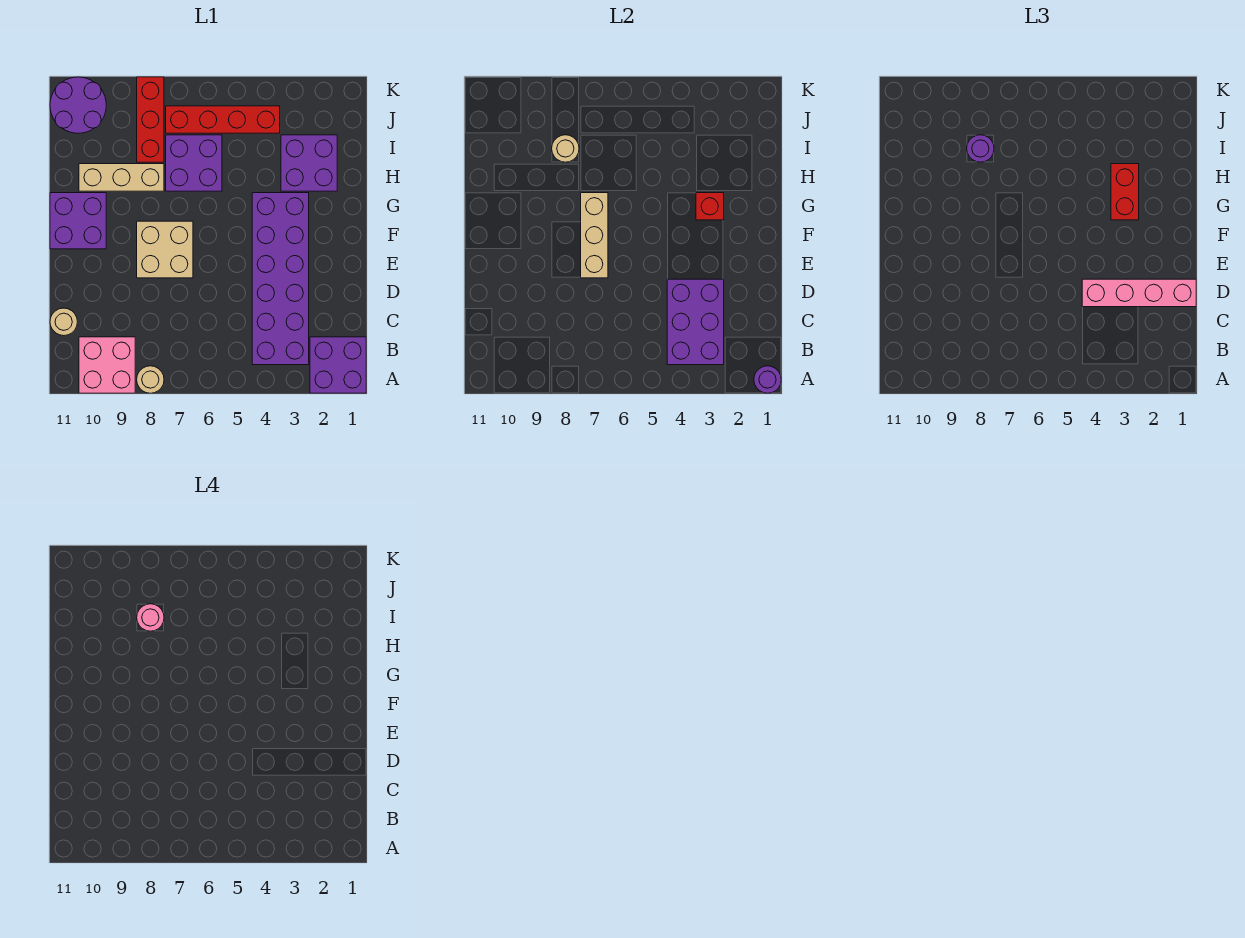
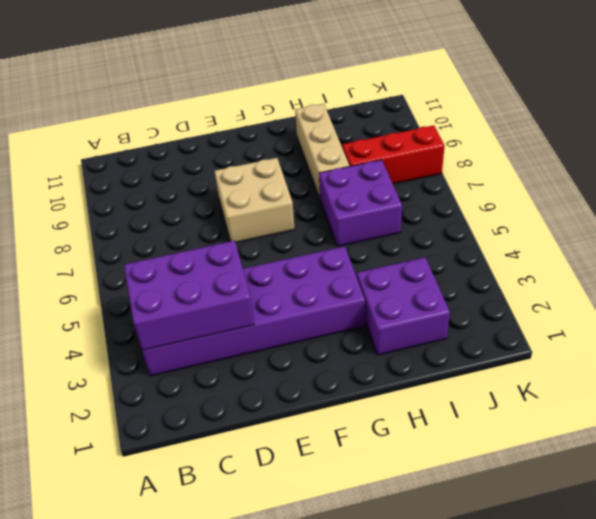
none -> purple brick A1:B2 level 1
none -> tan round brick A8 level 1
none -> pink brick A9:B10 level 1

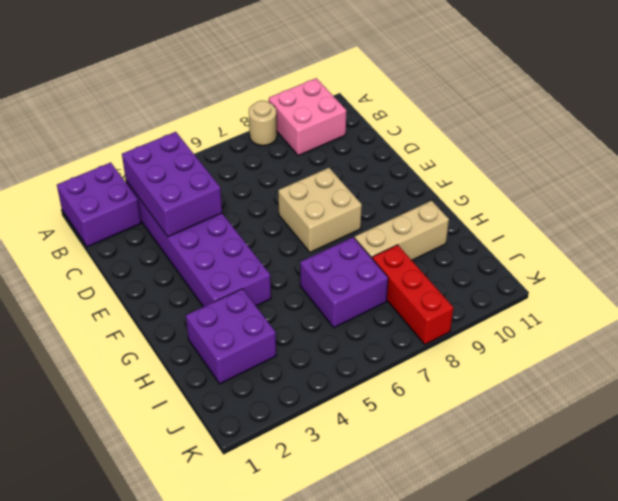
none -> tan round brick C11 level 1
none -> purple brick F10:G11 level 1
none -> red brick J4:J7 level 1

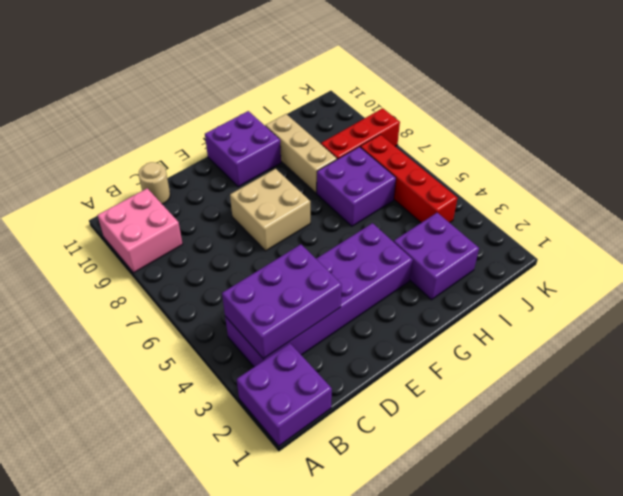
none -> tan round brick A8 level 1
none -> purple round brick J10:K11 level 1
none -> purple round brick A1 level 2

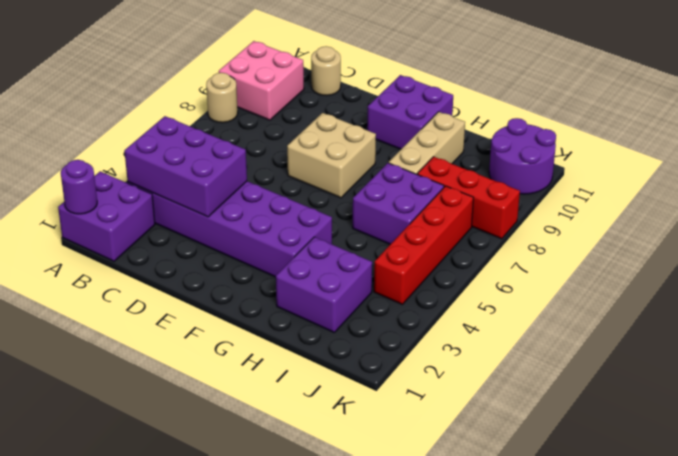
none -> tan brick E7:G7 level 2
none -> red brick G3 level 2
none -> tan round brick I8 level 2

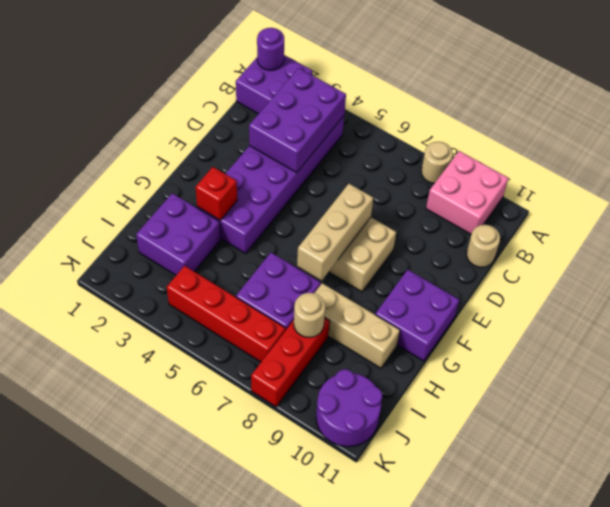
none -> pink brick D1:D4 level 3
none -> red brick G3:H3 level 3
none -> purple round brick I8 level 3

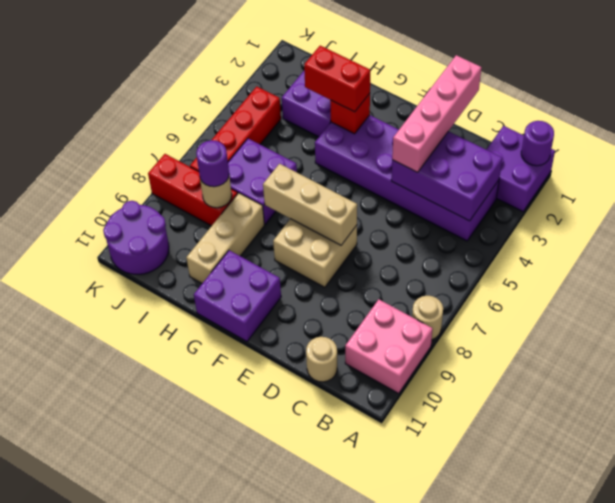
none -> pink round brick I8 level 4

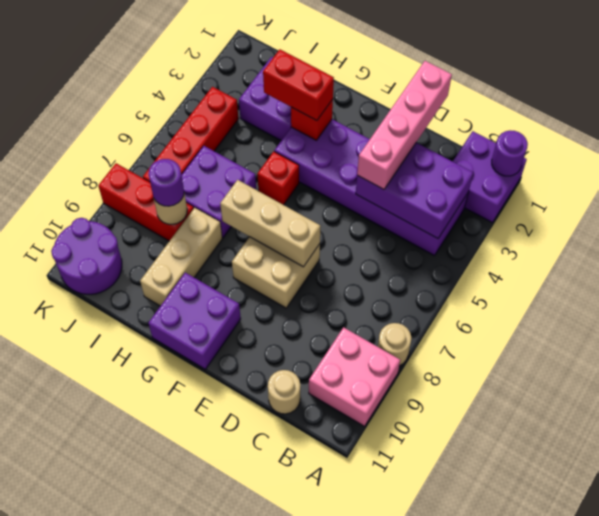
red brick G5 level 1 -> none
none -> pink round brick I8 level 4

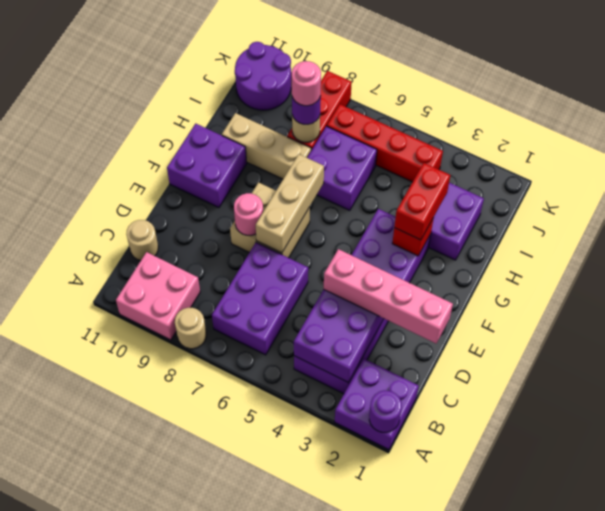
purple brick B6:D7 level 1 -> none
pink round brick E8 level 2 -> none

